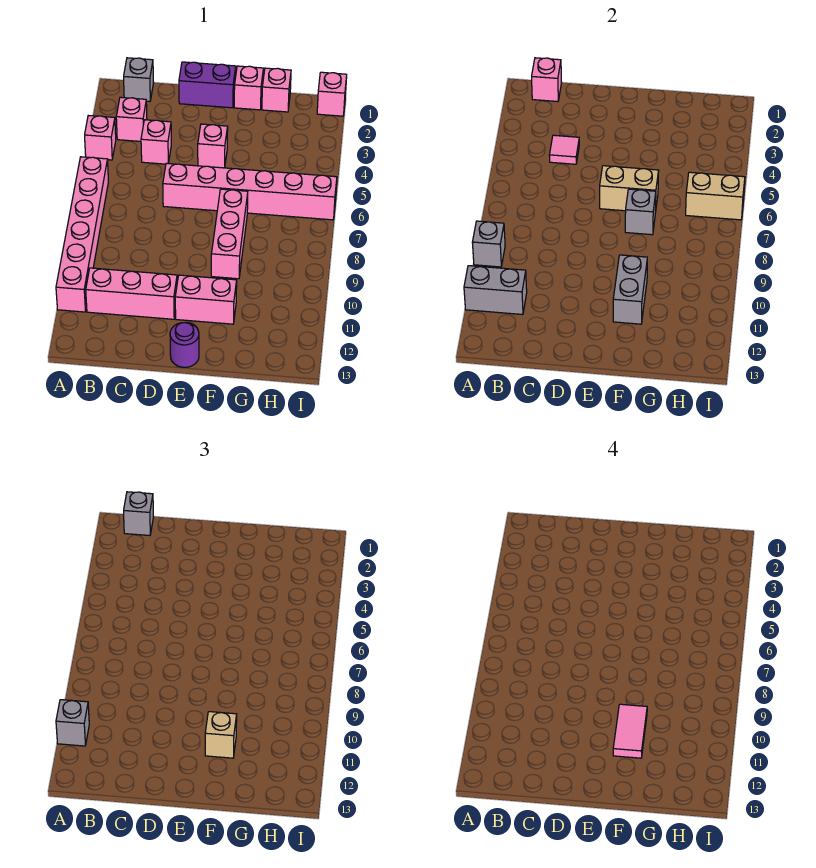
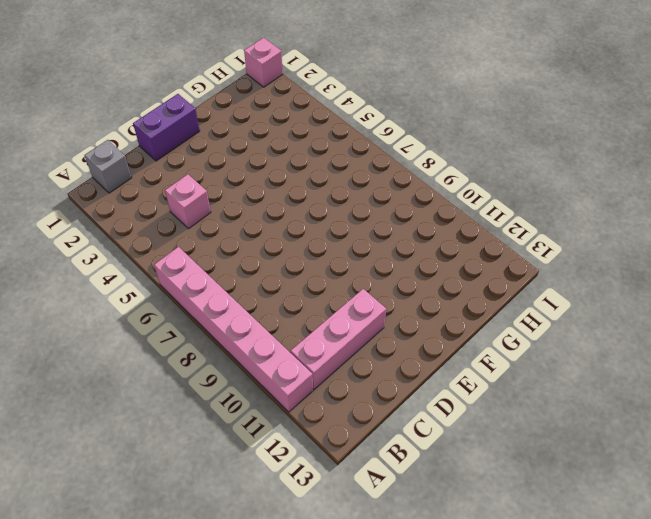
none -> pink brick A4 level 1
none -> pink brick B3 level 1
none -> pink brick D6:I6 level 1

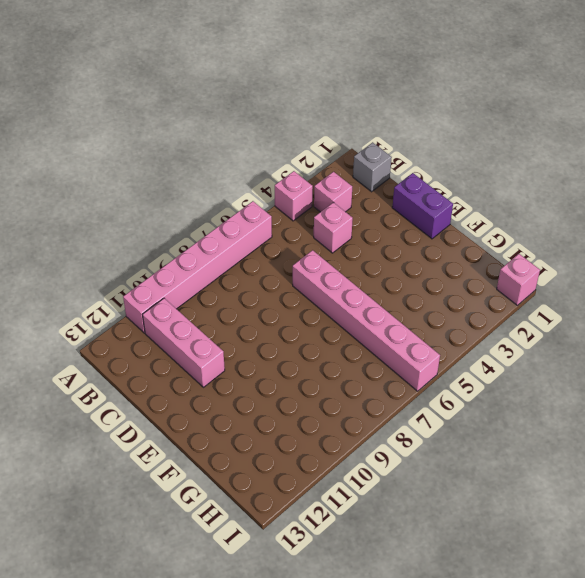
none -> pink brick E4 level 1
none -> pink brick E11:F11 level 1
none -> purple round brick E13 level 1

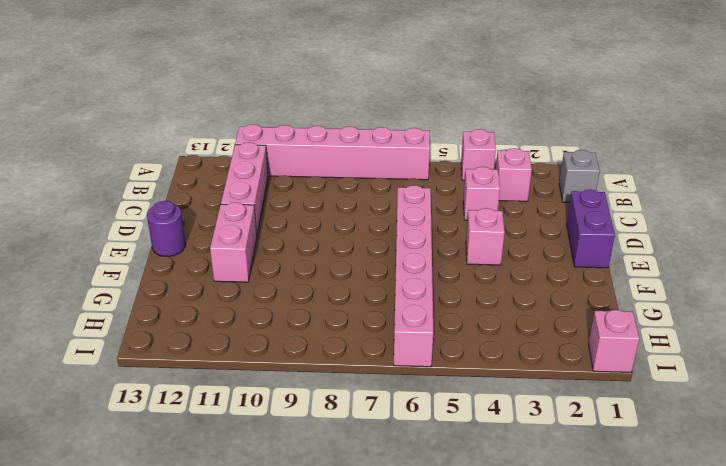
none -> pink brick F1 level 1
none -> pink brick F7:F9 level 1
none -> pink brick G1 level 1

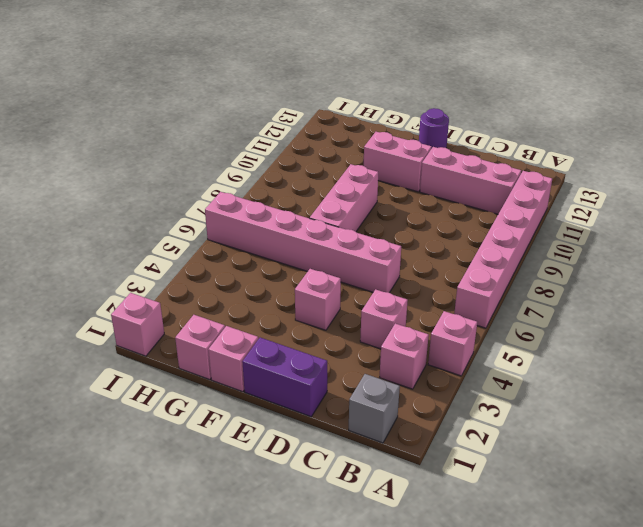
none -> grey brick A9 level 2
none -> grey brick A11:B11 level 2
none -> pink brick B1 level 2

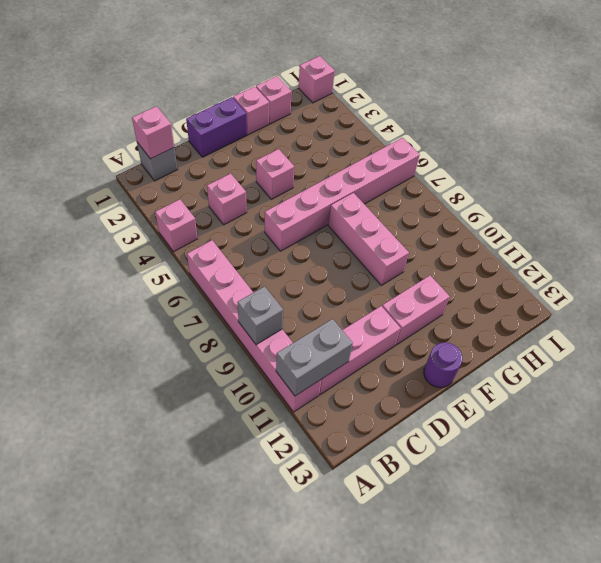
none -> pink brick B3 level 1
none -> pink tile C4 level 2
none -> tan brick E6:F6 level 2

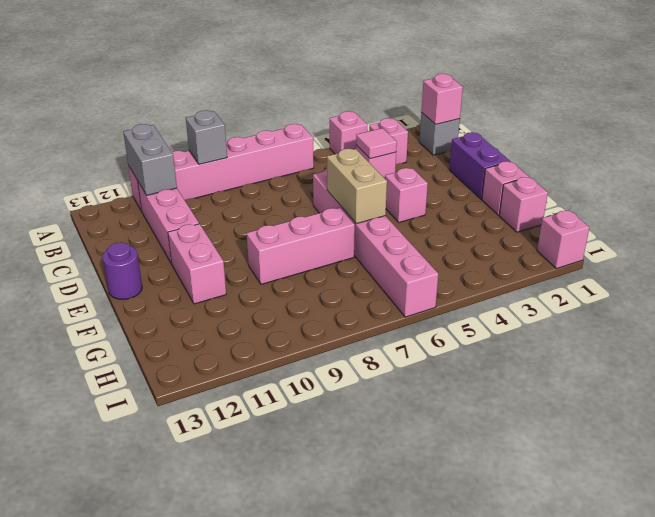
none -> grey brick F7 level 2
none -> grey brick F10:F11 level 2
none -> tan brick H6:I6 level 2

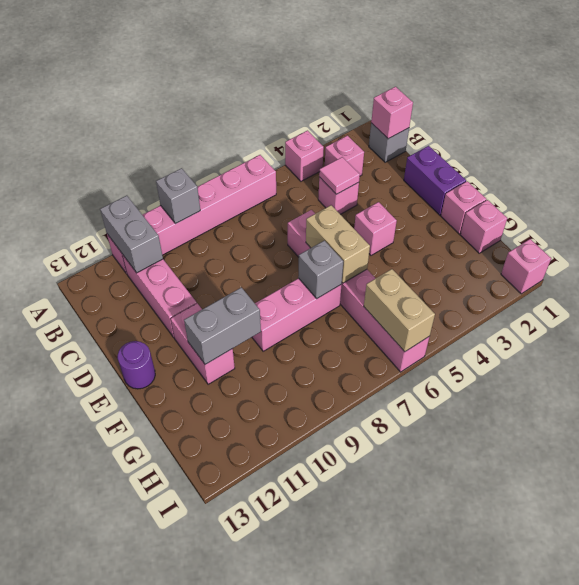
none -> grey brick A11 level 3
none -> grey brick B1 level 3
none -> tan brick F11 level 3

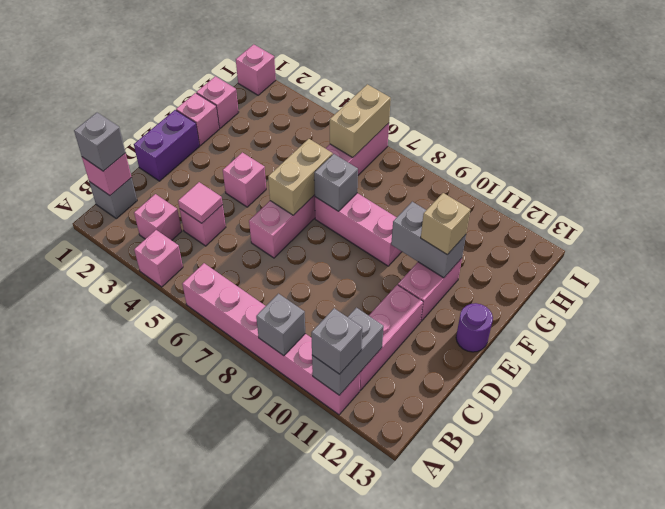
none -> pink tile F10:F11 level 4

